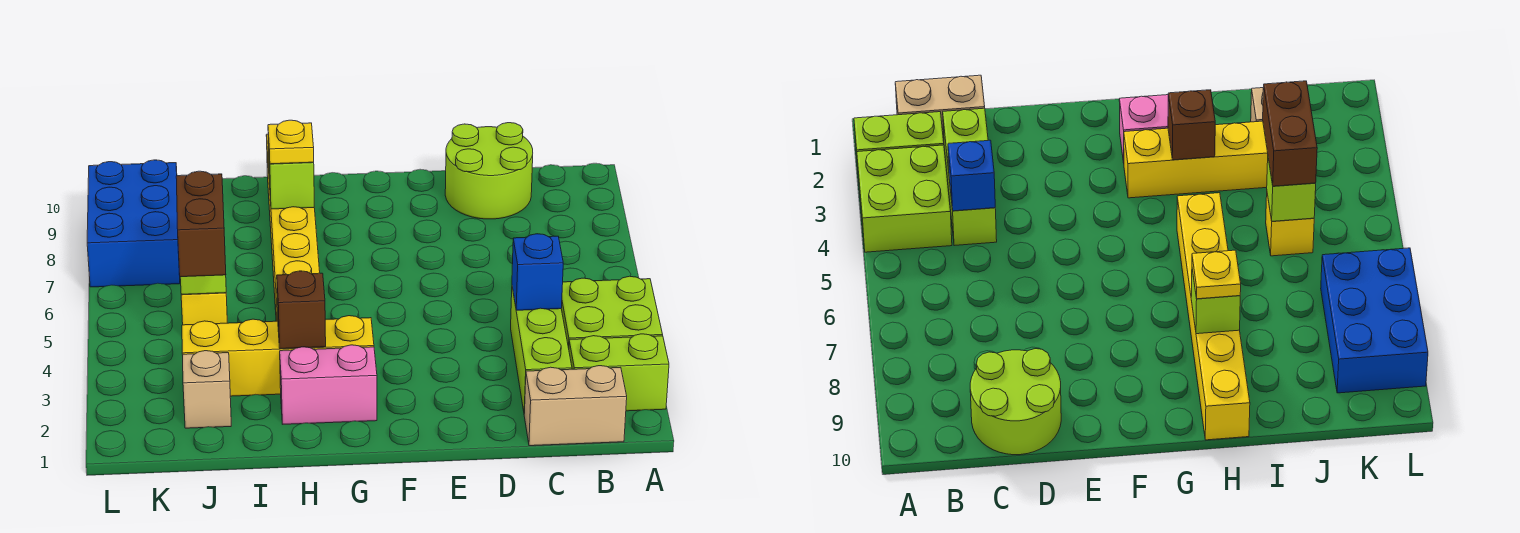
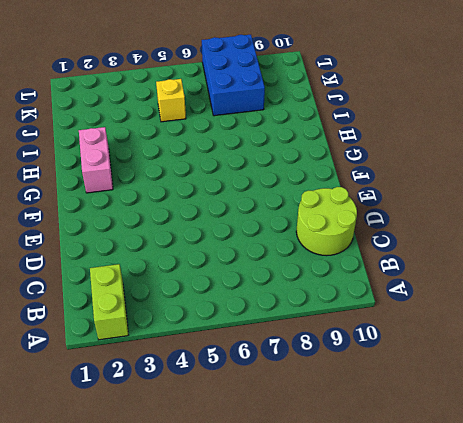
blue brick J7:L8 level 1 -> blue brick K7:L9 level 1
none -> lime brick A3:B4 level 1
none -> tan brick B1:C1 level 1
none -> lime brick C2:C4 level 1

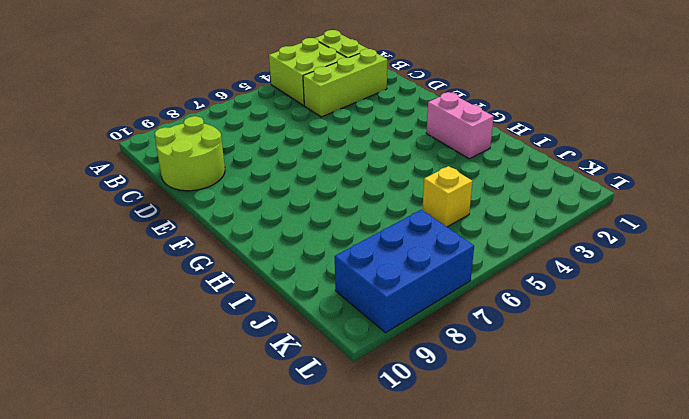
none -> tan brick B1:C1 level 1
none -> yellow brick G3:J3 level 1
none -> yellow brick H5:H10 level 1

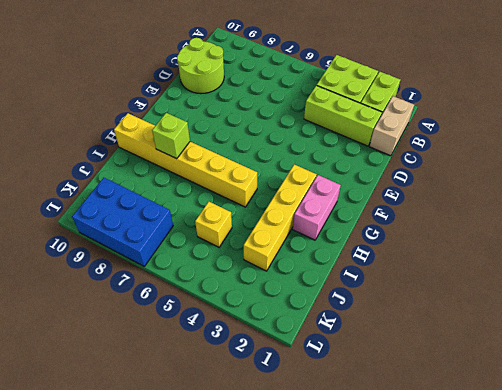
none -> tan brick J2 level 1
none -> blue brick C4 level 2
none -> brown brick H3 level 2

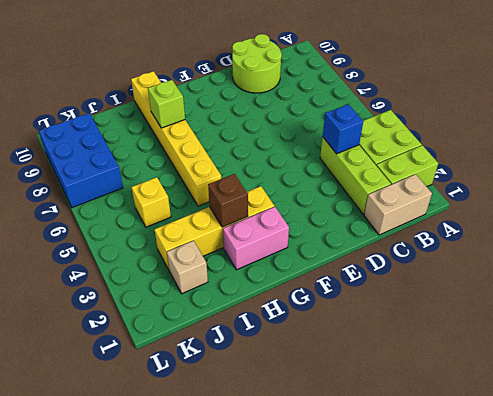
none -> lime brick J5 level 2
none -> yellow plate H8 level 3
none -> brown brick J4:J5 level 3

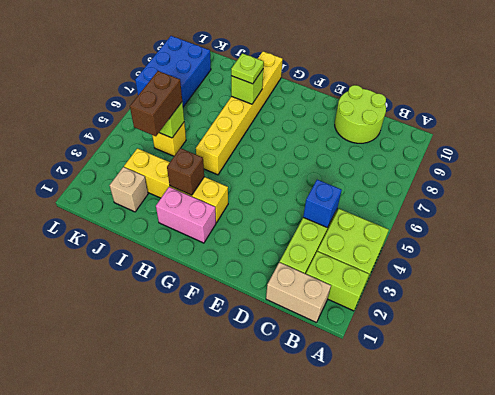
lime plate H8 level 3 -> yellow plate H8 level 3

